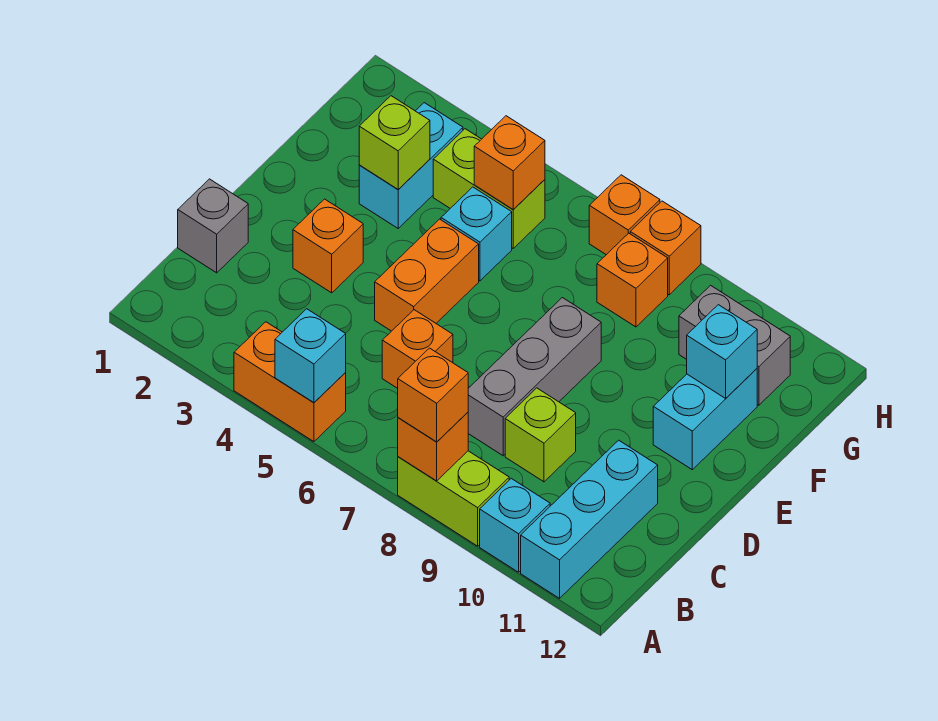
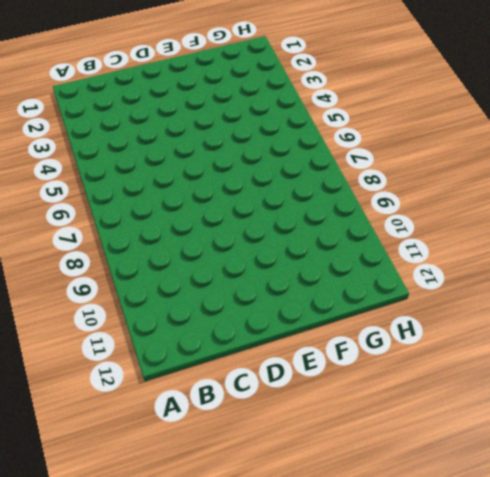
none -> orange brick A4:A5 level 1
none -> lime brick A8:A9 level 1
none -> cyan brick A10 level 1

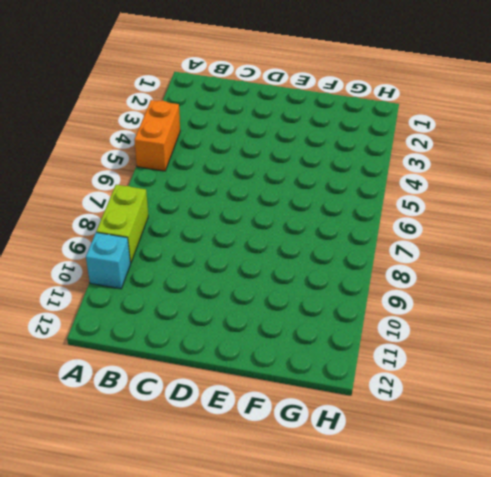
none -> cyan brick A11:C11 level 1
none -> grey brick C1 level 1
none -> orange brick C6 level 1

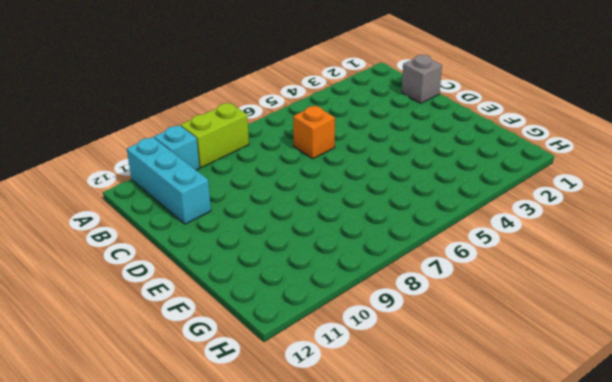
none -> orange brick A4:A5 level 1
none -> grey brick C8:E8 level 1
none -> lime brick C9 level 1

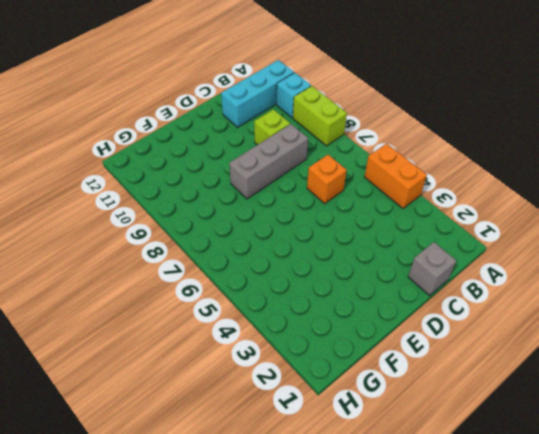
none -> orange brick D3 level 1
none -> orange brick D5:E5 level 1
none -> cyan brick E11:F11 level 1

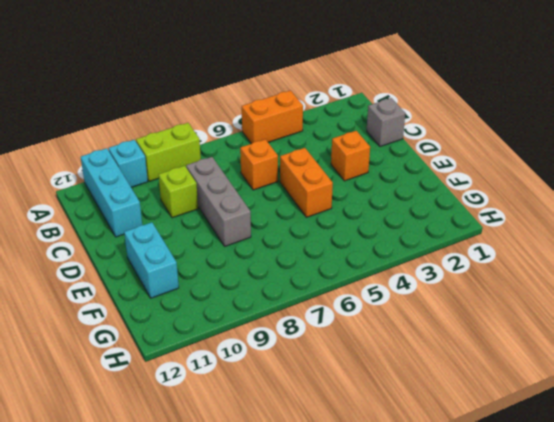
none -> cyan brick F3:G3 level 1
none -> cyan brick F5 level 1
none -> lime brick G4:G5 level 1

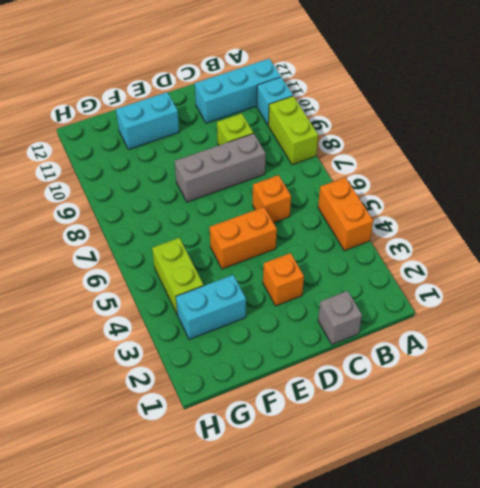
none -> cyan brick F5 level 1
none -> orange brick G8 level 1
none -> grey brick G10:G11 level 1

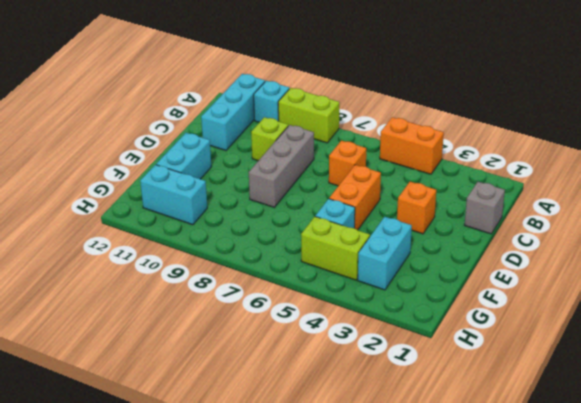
cyan brick G10:G11 level 1 -> grey brick G10:G11 level 1
none -> orange brick G8 level 1
none -> orange brick H7 level 1
none -> orange brick H8 level 1

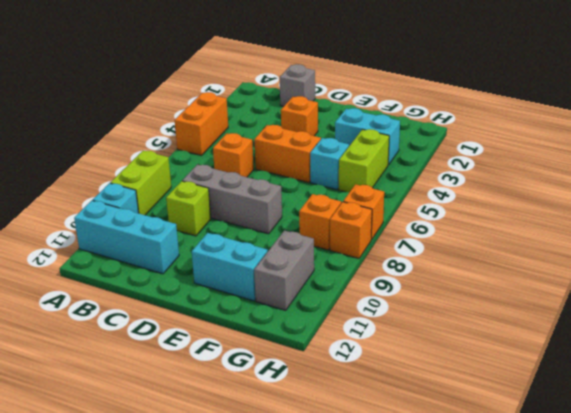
none -> cyan brick A5 level 2
none -> orange brick A8 level 2
none -> lime brick F3 level 2

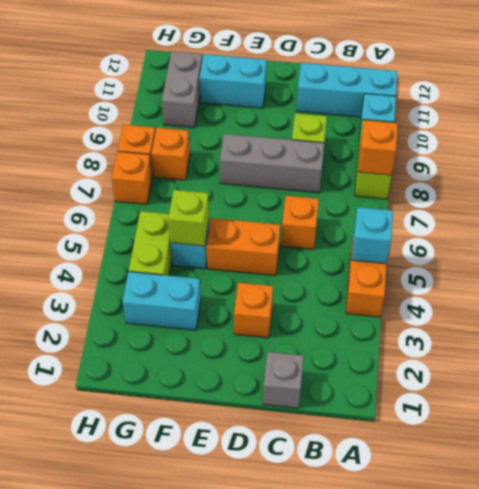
lime brick F5 level 2 -> lime brick F3 level 2
none -> cyan brick F11 level 2
none -> orange brick G5 level 2
none -> orange brick A8 level 3

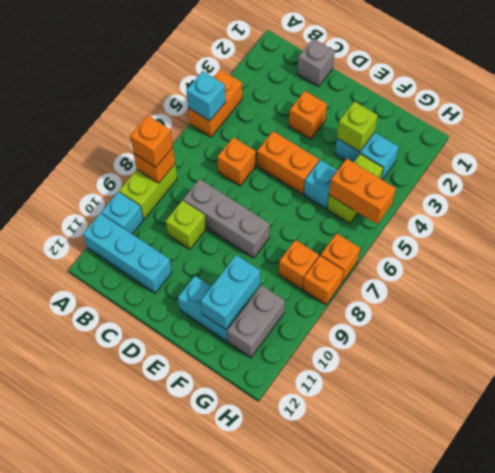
cyan brick F10:F11 level 2 -> cyan brick F11 level 2
orange brick G5:H5 level 2 -> orange brick G5 level 2

